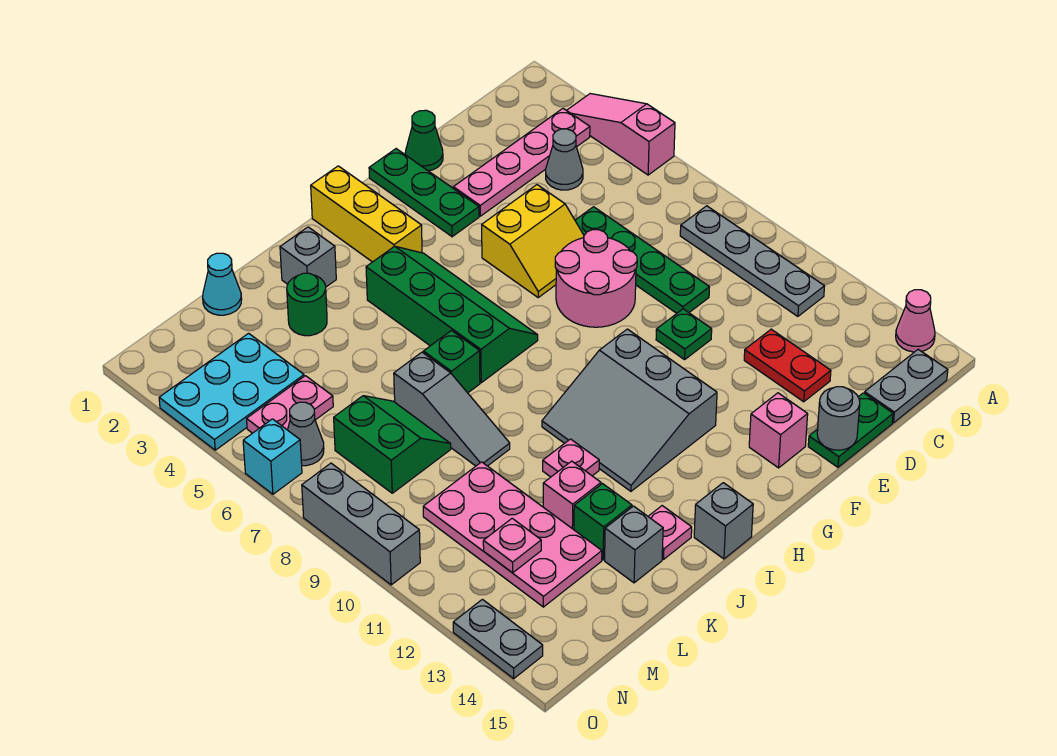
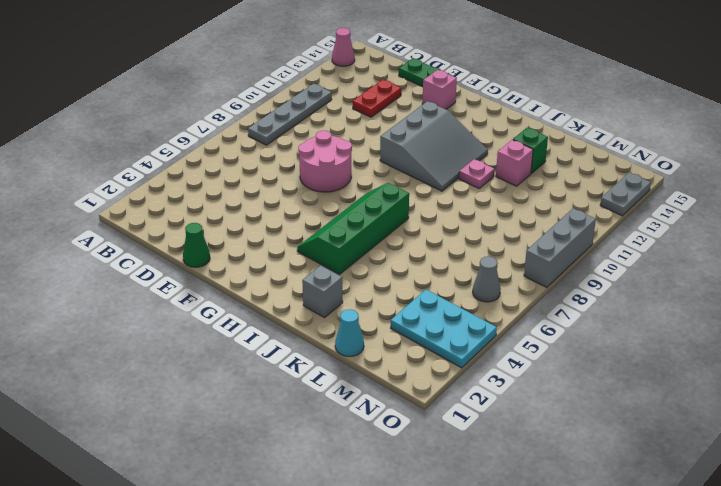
none -> pink slope A3:A5 level 1 top 5
none -> pink plate B3:E3 level 1
none -> grey plate B15:C15 level 1
none -> grey cone C4 level 1

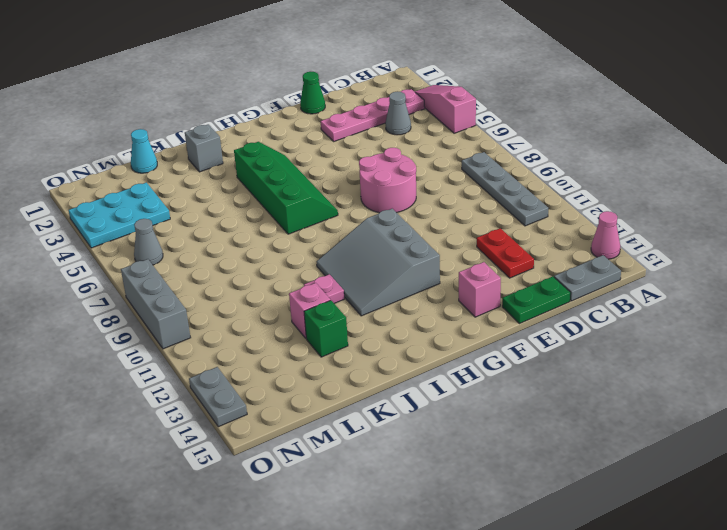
none -> green plate D6:D9 level 1
none -> yellow slope E5:F6 level 1 top 5
none -> green plate E10 level 1
none -> green plate F1:F3 level 1

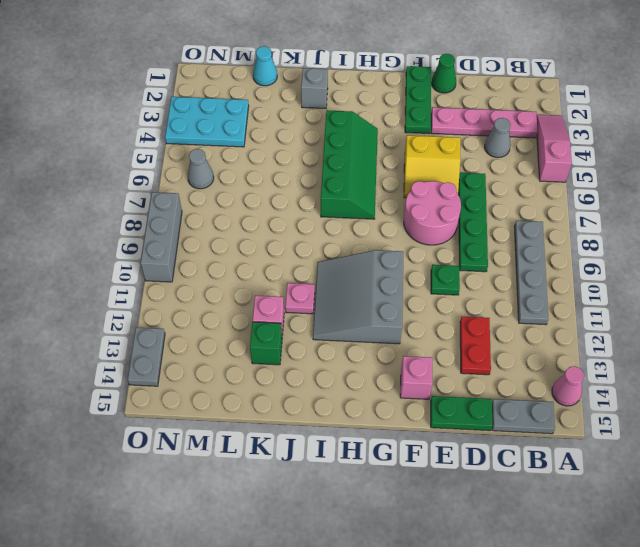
none -> yellow brick H1:H3 level 1
none -> grey brick I15 level 1
none -> green brick J7 level 1
none -> pink plate J14 level 1

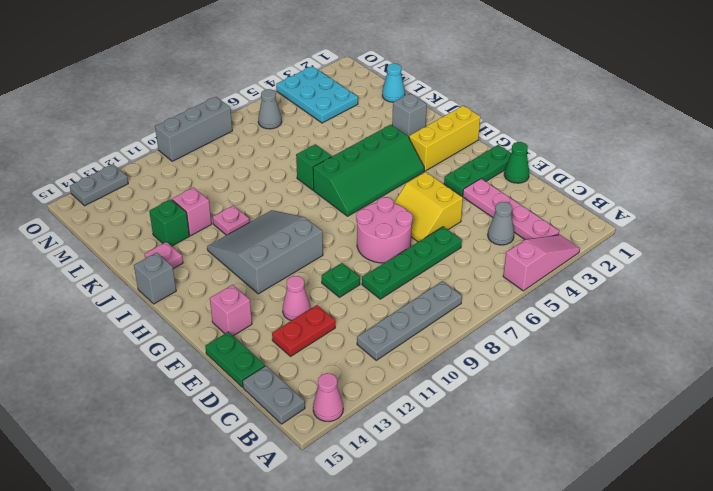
pink cone E12 level 1 -> none
none -> green round brick K3 level 1
none -> grey slope K7:K9 level 1 top 7
none -> grey brick K14 level 1
none -> green slope L7:M8 level 1 top M

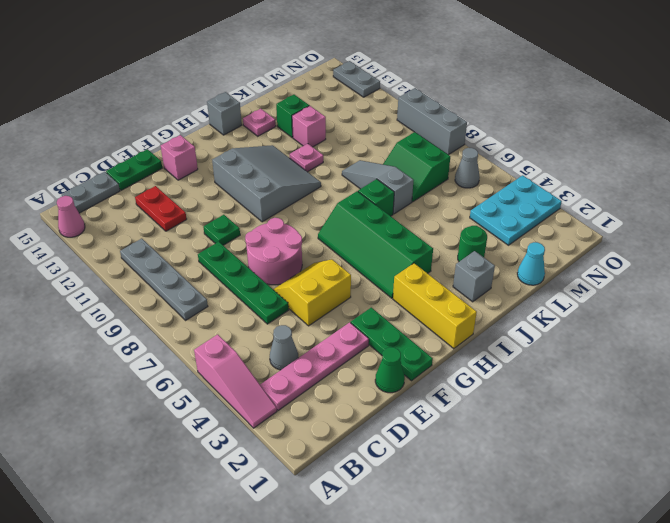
none -> grey brick K14 level 1
none -> pink plate L10:M13 level 1
none -> pink plate M5:N5 level 1
none -> cyan brick O6 level 1

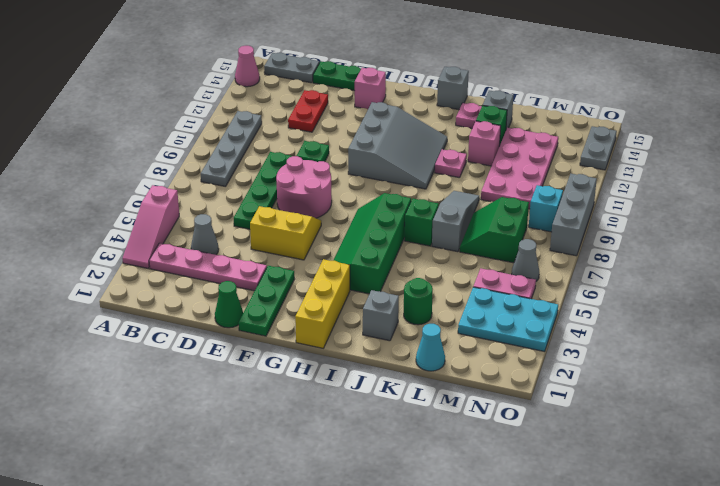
cyan brick N9 level 1 -> cyan brick O6 level 1
none -> grey round brick E15 level 2
none -> pink plate M12 level 2

